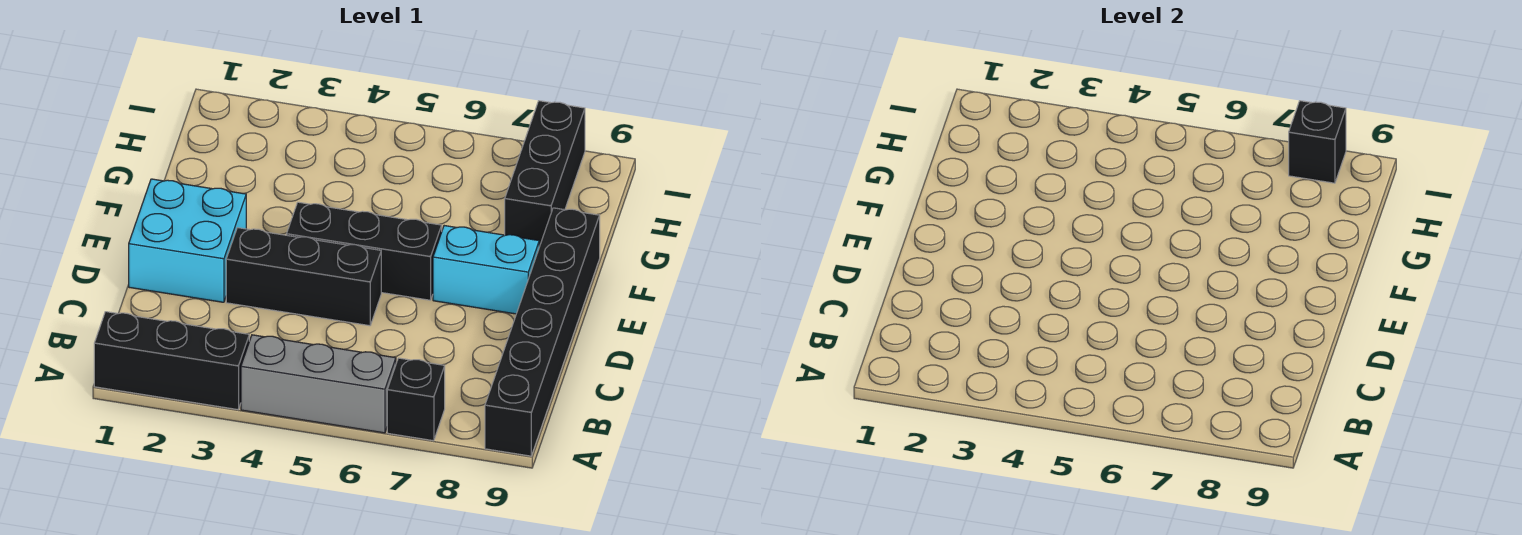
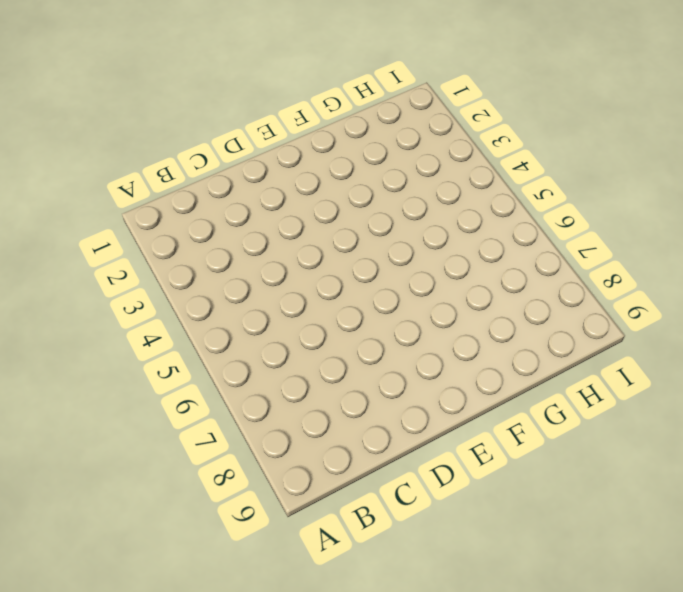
none -> black brick A1:A3 level 1
none -> grey brick A4:A6 level 1

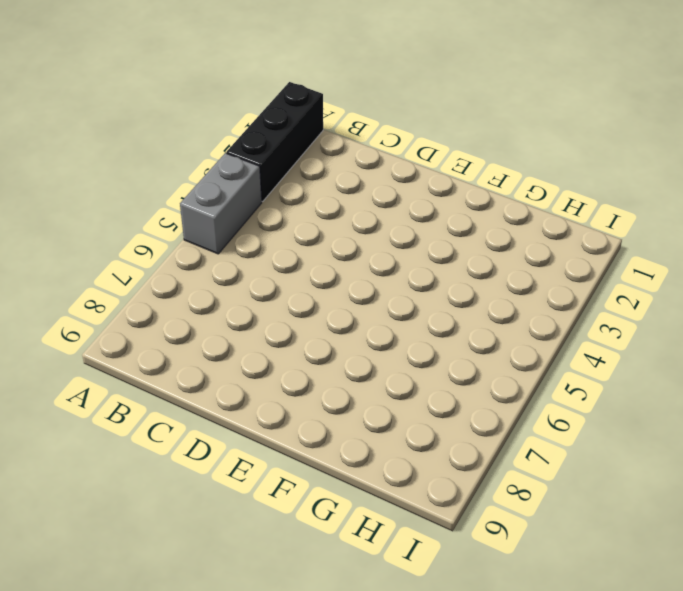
grey brick A4:A5 level 1 -> grey brick A4:A6 level 1
none -> black brick A7 level 1
none -> black brick A9:F9 level 1

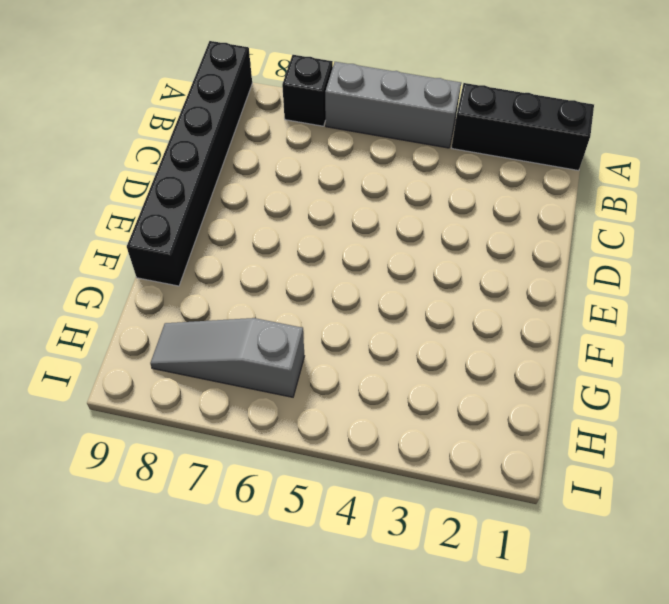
grey slope H6:H8 level 1 top 6 -> black brick G8:I8 level 1
none -> cyan brick D1:E2 level 1
none -> black brick D3:D5 level 1

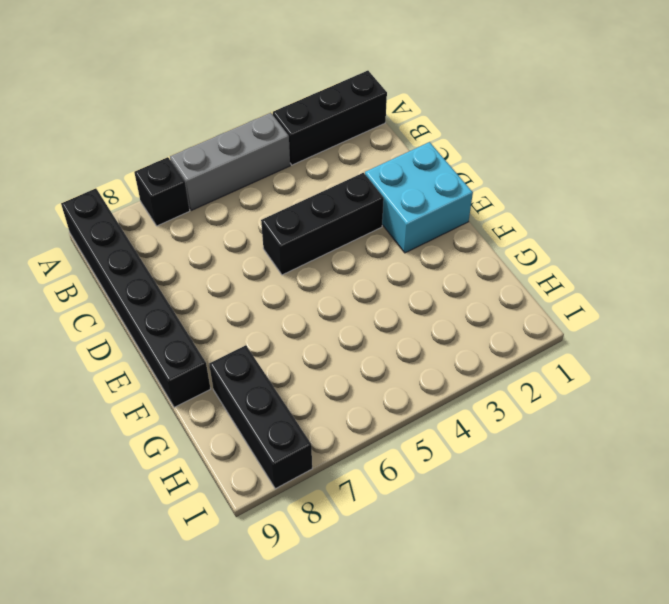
none -> black brick E4:E6 level 1
none -> cyan brick E7:E8 level 1

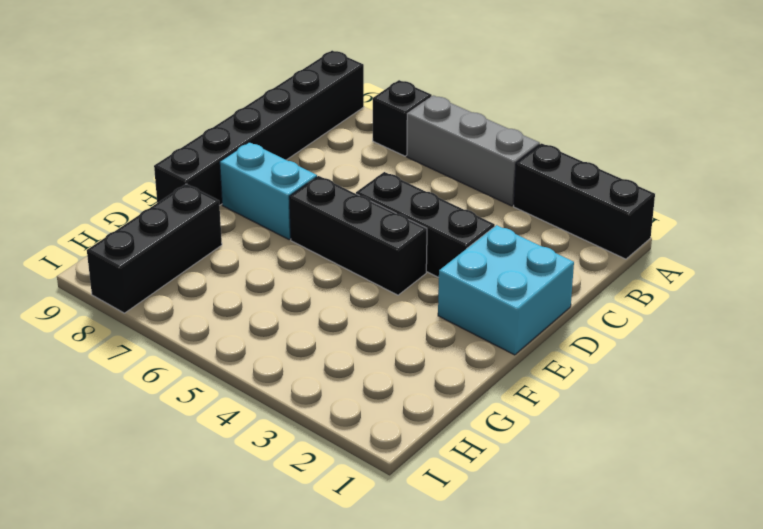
none -> black brick I8 level 2

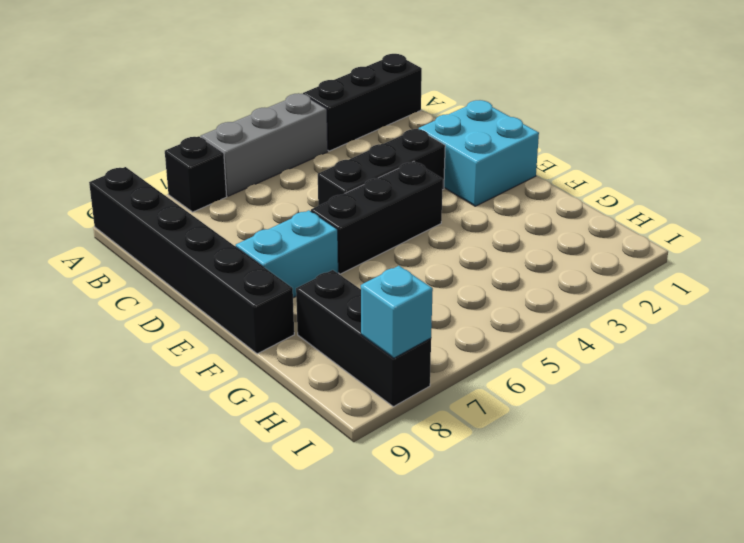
cyan brick I8 level 2 -> black brick I8 level 2

